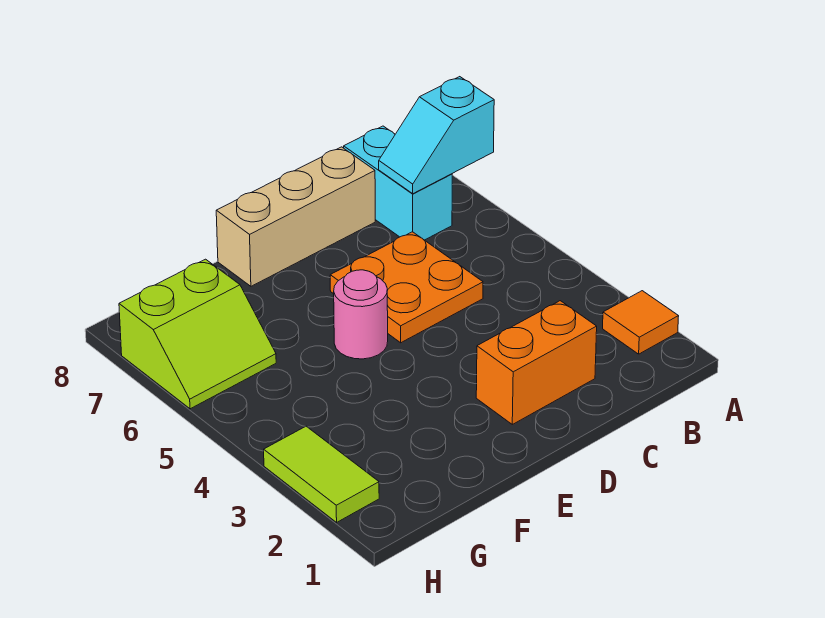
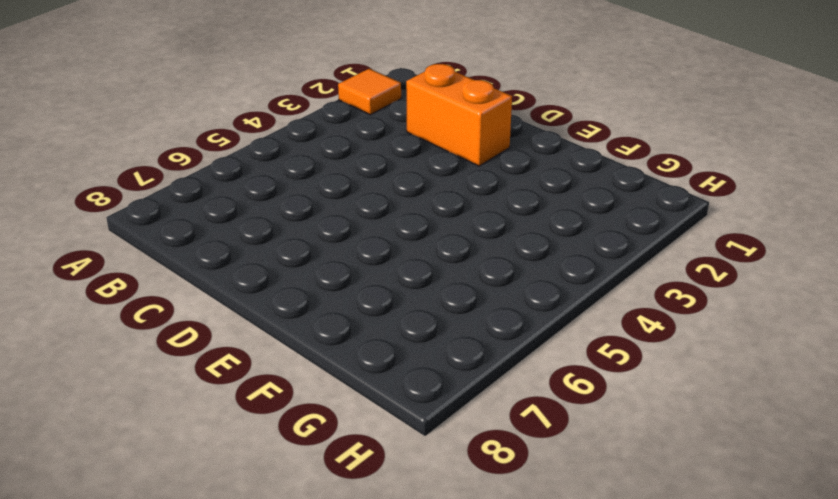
none -> cyan brick B7:B8 level 1
none -> orange plate C5:D6 level 1

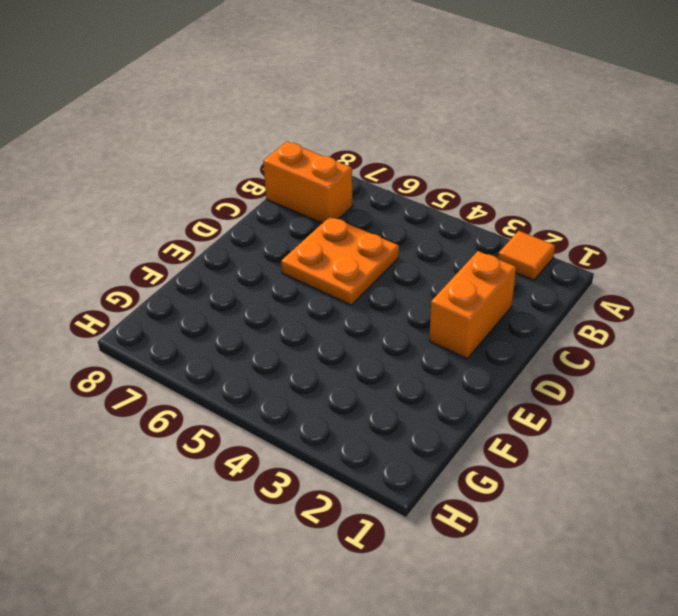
orange brick B7:B8 level 1 -> cyan brick B7:B8 level 1
none -> tan brick C8:E8 level 1
none -> pink round brick E5 level 1

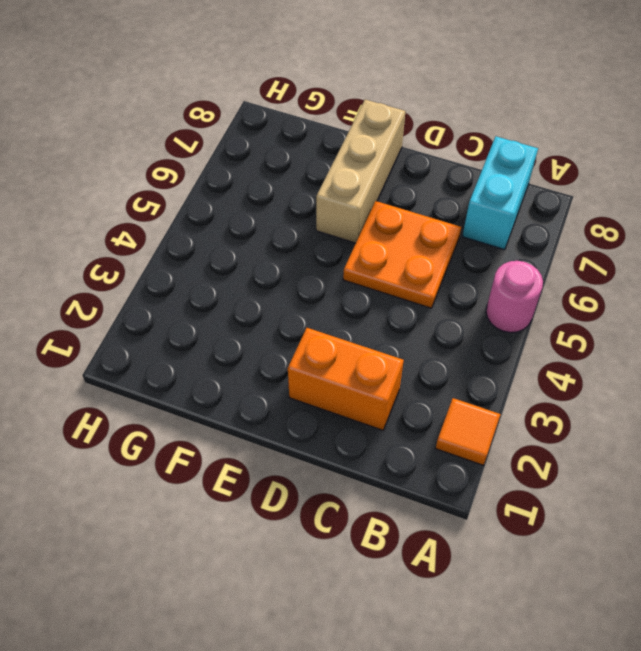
pink round brick A5 level 1 -> pink round brick E5 level 1
tan brick E6:E8 level 1 -> tan brick C8:E8 level 1
none -> lime slope G6:H7 level 1 top 7
none -> lime tile H2:H3 level 1

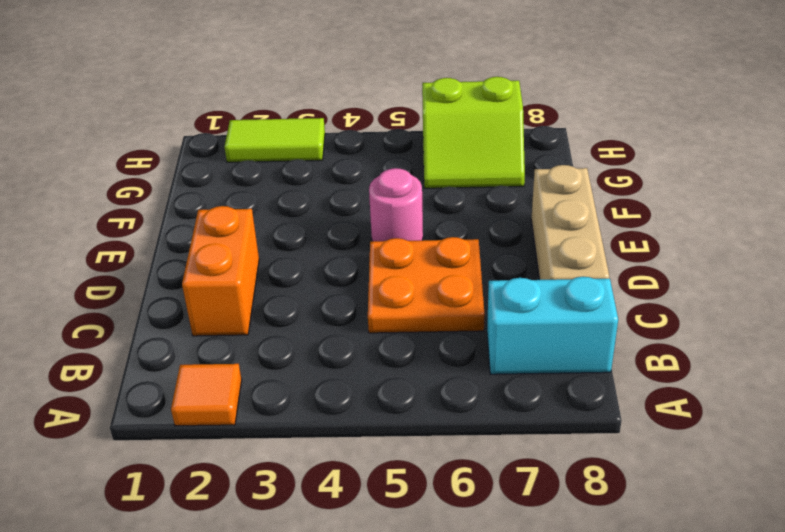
lime slope G6:H7 level 1 top H -> lime slope G6:H7 level 1 top 7
none -> cyan slope A7:B7 level 2 top A

